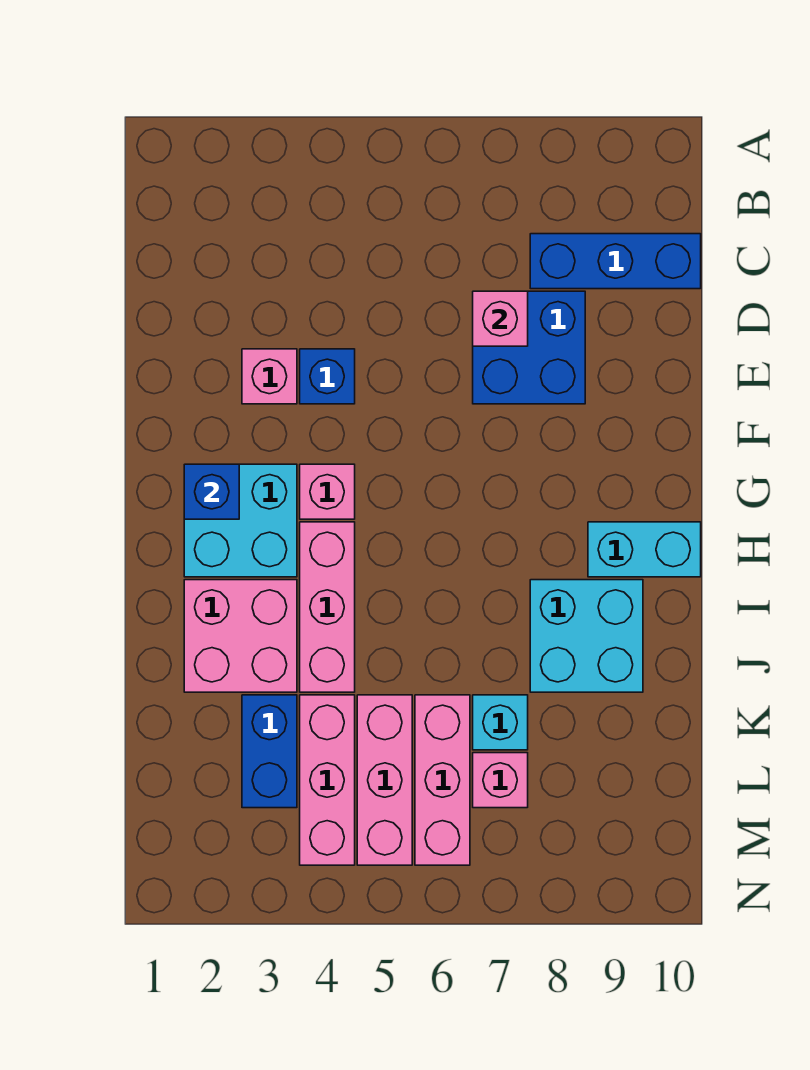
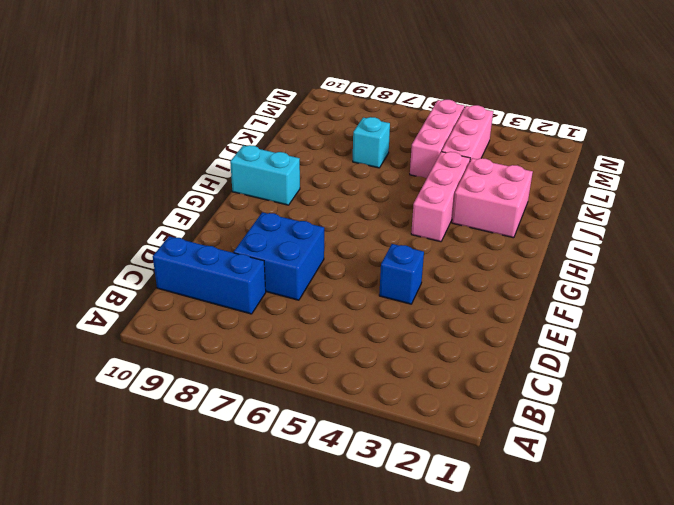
none -> pink brick E3 level 1
none -> cyan brick G2:H3 level 1
none -> pink brick G4 level 1

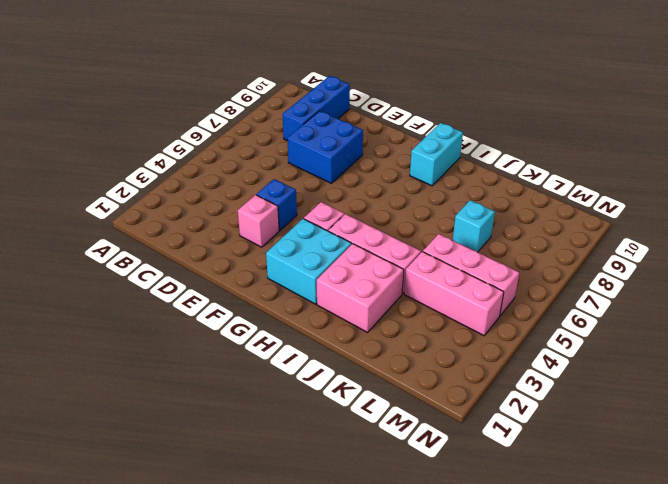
none -> cyan brick I8:J9 level 1
none -> blue brick K3:L3 level 1
none -> pink brick K6:M6 level 1

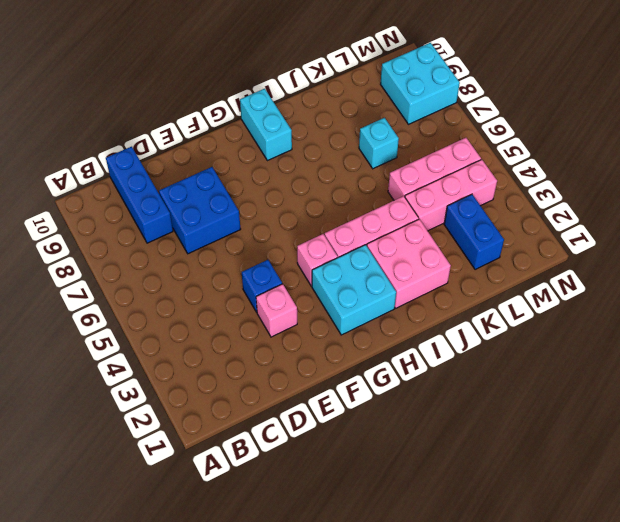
blue brick L2:L3 level 1 -> blue brick K3:L3 level 1
cyan brick M8:N9 level 1 -> cyan brick I8:J9 level 1
none -> pink brick K6:M6 level 1
none -> pink brick L7 level 1
none -> pink brick D7 level 2

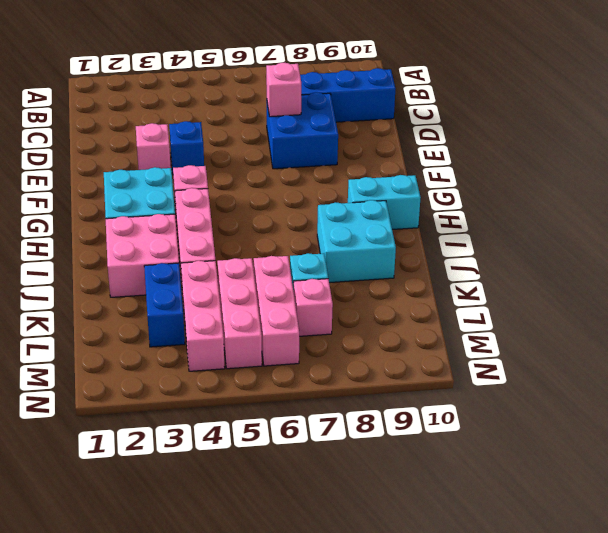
none -> blue brick G2 level 2

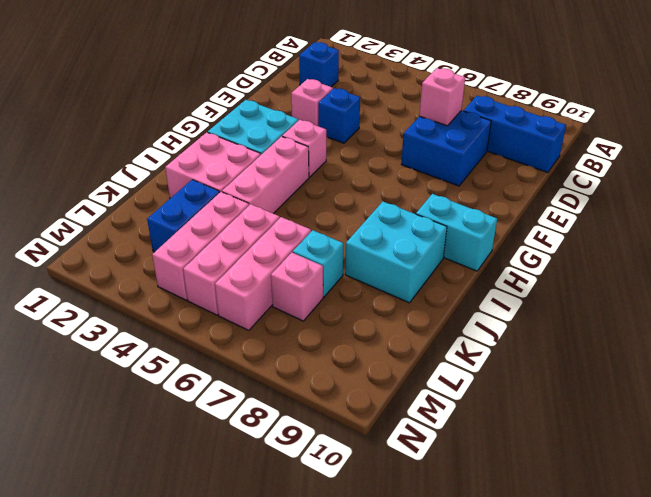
blue brick C2 level 1 -> blue brick G2 level 2

